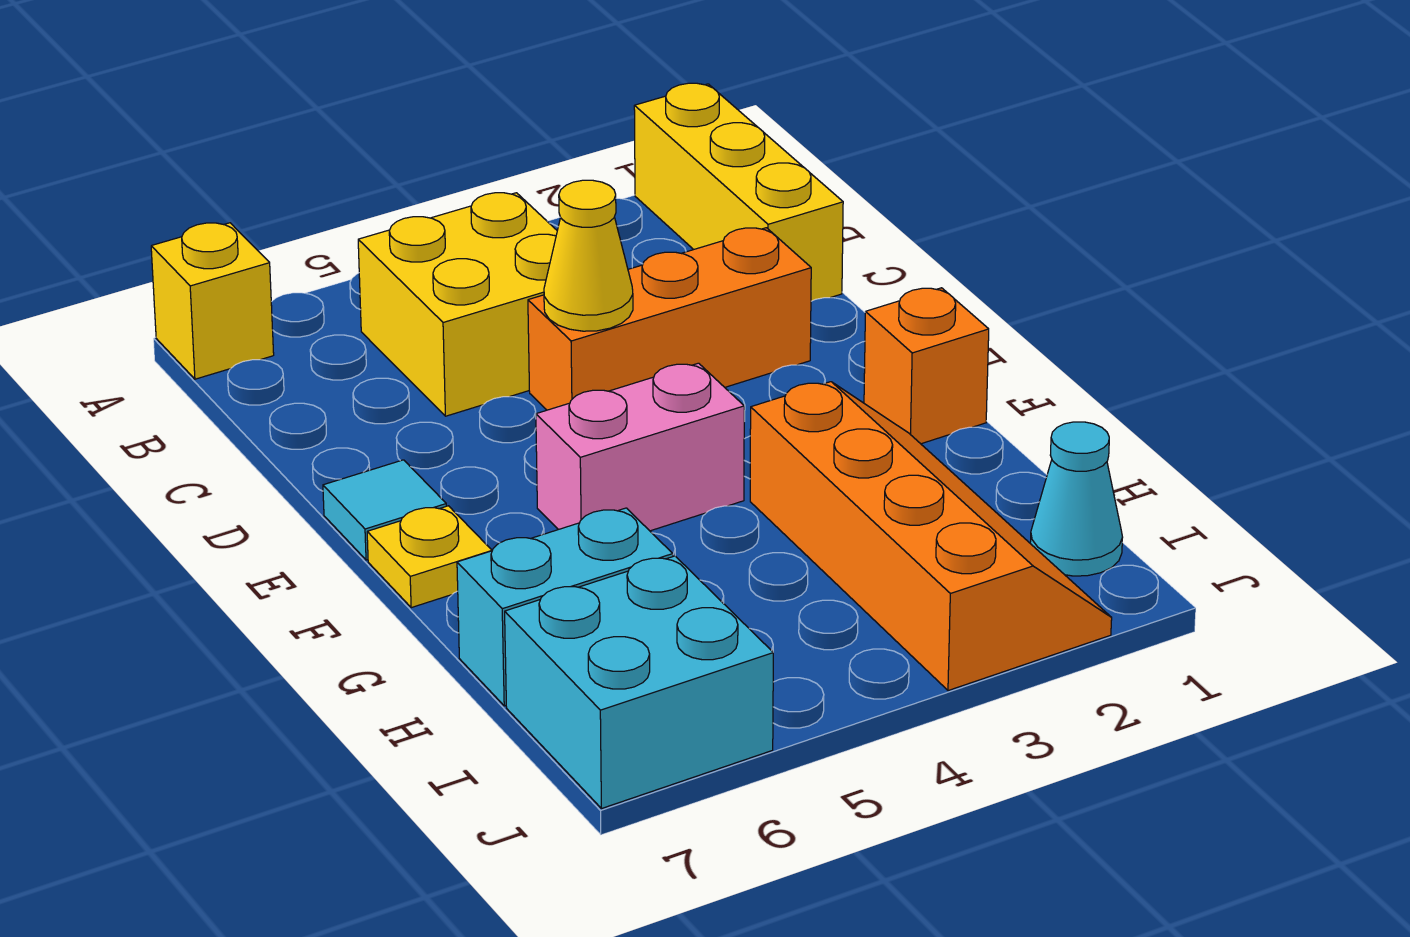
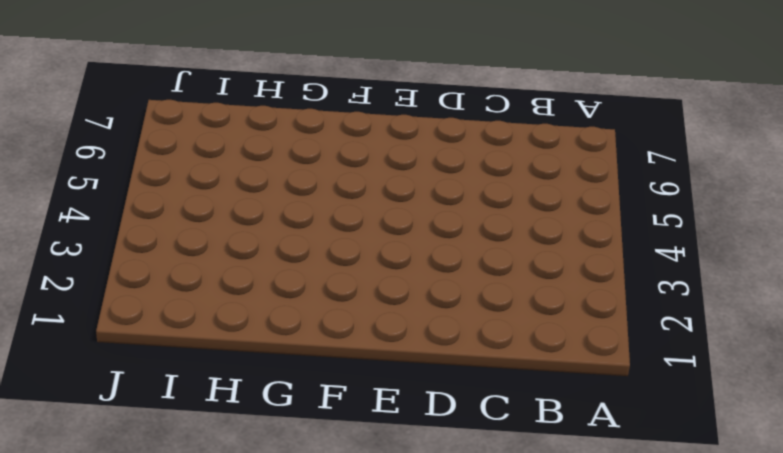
none -> yellow brick A1:C1 level 1
none -> yellow brick A7 level 1
none -> yellow brick B4:C5 level 1

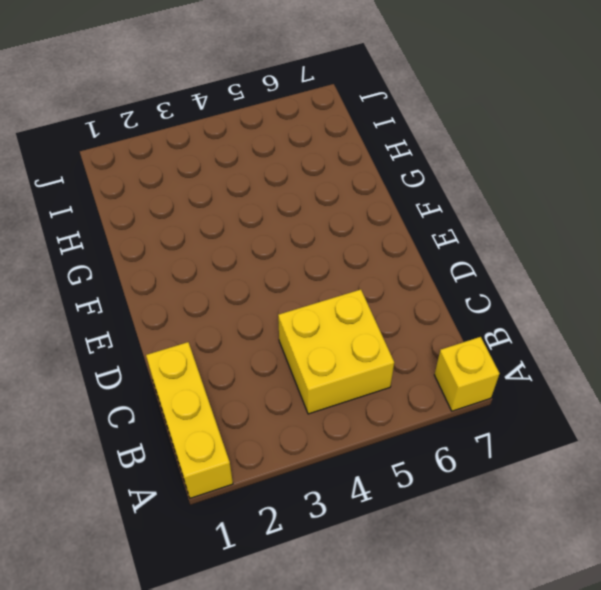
none -> orange brick D2:D4 level 1
none -> cyan tile E7 level 1
none -> orange brick F1 level 1

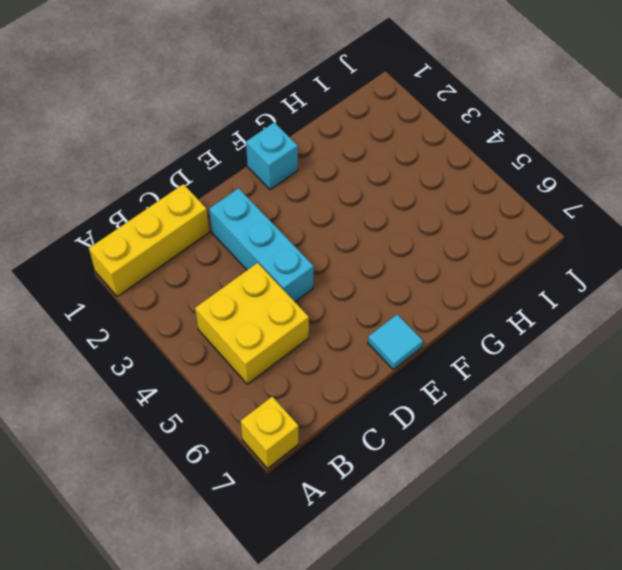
cyan brick D2:D4 level 1 -> orange brick D2:D4 level 1
cyan brick F1 level 1 -> orange brick F1 level 1
none -> pink brick F4:F5 level 1
none -> yellow plate F7 level 1
none -> orange slope G2:J3 level 1 top 3

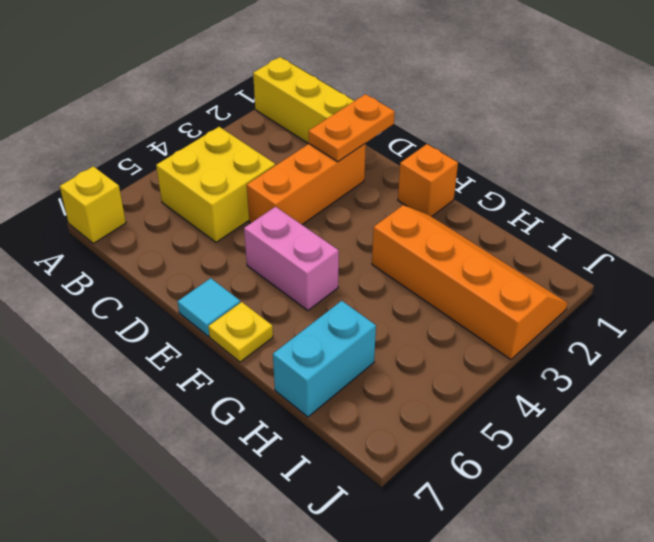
orange plate D1:D2 level 2 -> none
pink brick E5:F5 level 1 -> pink brick F4:F5 level 1
none -> cyan cone I1 level 1
none -> cyan brick I6:J7 level 1
none -> yellow cone D4 level 2

